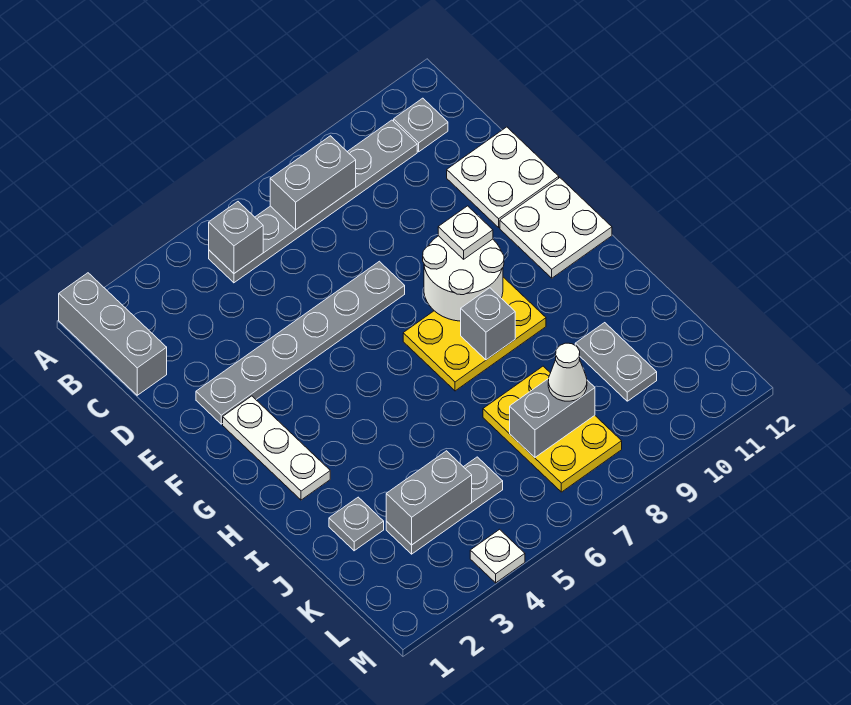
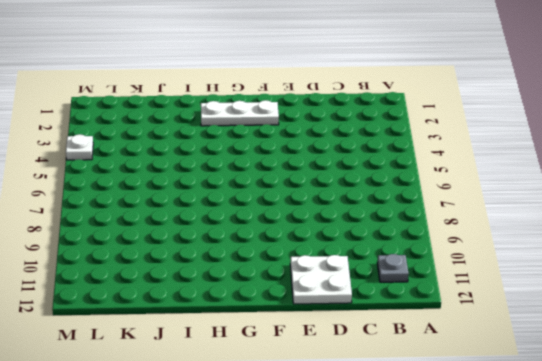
none -> grey brick A1:C1 level 1
none -> grey plate B5:B10 level 1
none -> grey plate E2:E7 level 1

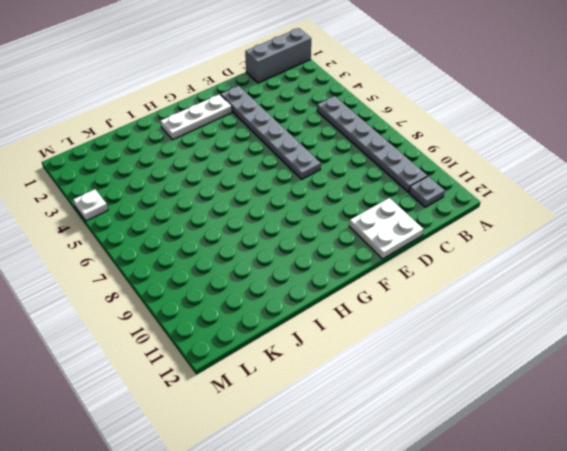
none -> white plate F11:G12 level 1
none -> yellow plate G7:H9 level 1
none -> grey plate J2 level 1

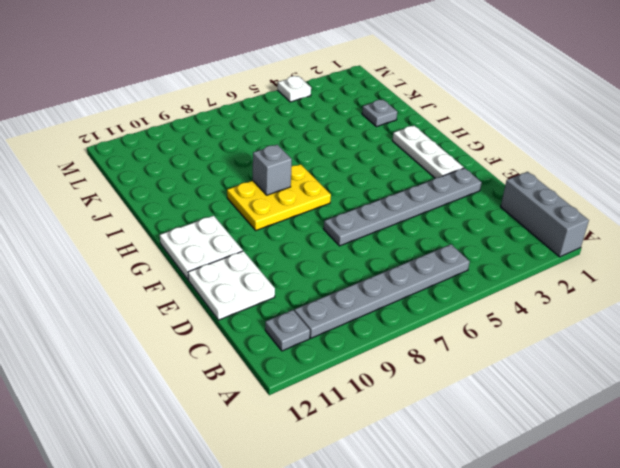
none -> yellow plate J7:L8 level 1
none -> grey plate J10:K10 level 1
none -> grey plate K3:K5 level 1

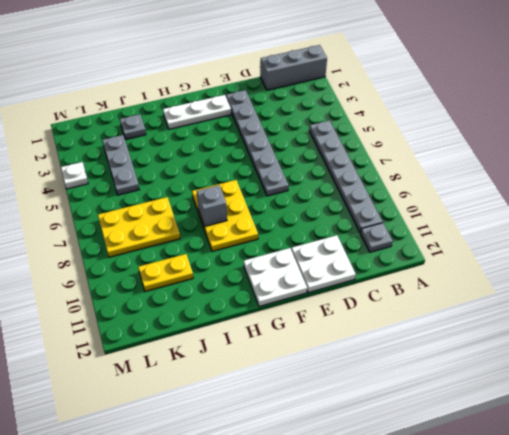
yellow plate J10:K10 level 1 -> grey plate J10:K10 level 1
none -> grey brick B5 level 2
none -> grey brick B7:B8 level 2
none -> white round brick F8:G9 level 2

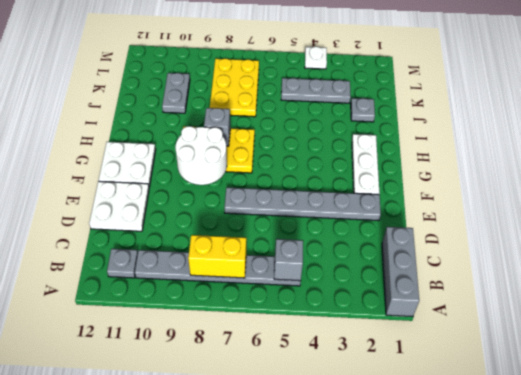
yellow brick B7:B8 level 2 -> grey brick B7:B8 level 2
none -> grey brick K3:K4 level 2
none -> grey brick K7:K8 level 2
none -> white plate F9 level 3

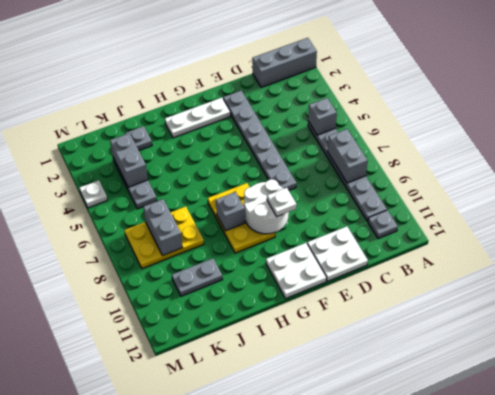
none -> white cone K8 level 3

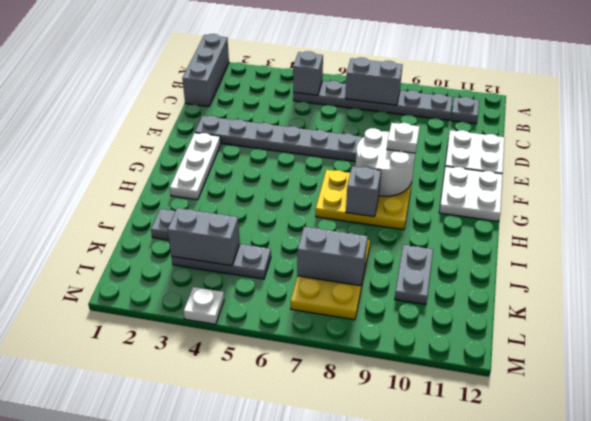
none -> white cone K8 level 3

